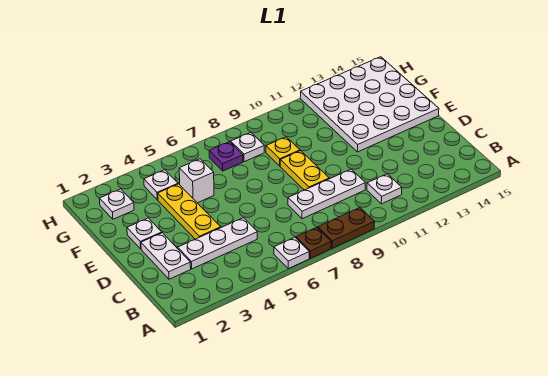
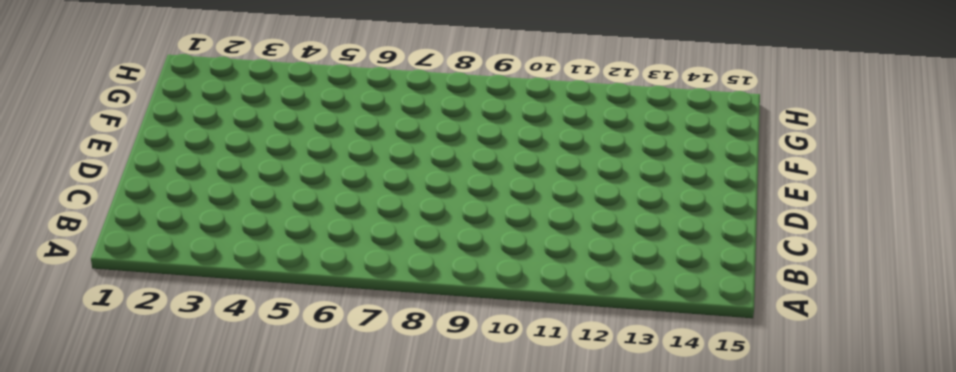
none -> white plate A6 level 1
none -> brown plate A7 level 1
none -> brown plate A8:A9 level 1

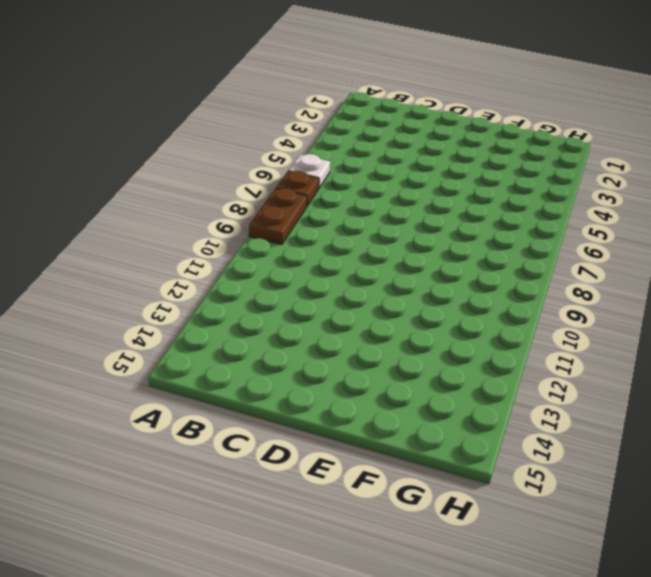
none -> white plate B11 level 1
none -> white plate C2:D2 level 1
none -> white plate C3:C5 level 1

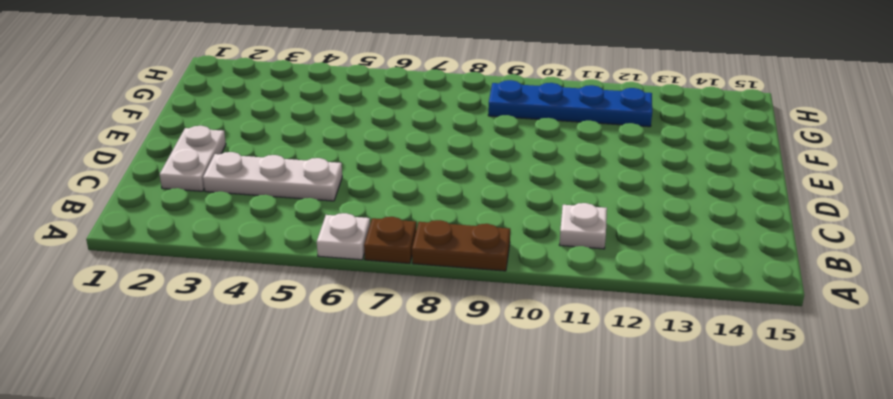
blue plate G9:G12 level 1 -> white plate E12:H15 level 1
none -> white plate C8:C10 level 1
none -> yellow plate D4:F4 level 1
none -> yellow plate D9:E9 level 1

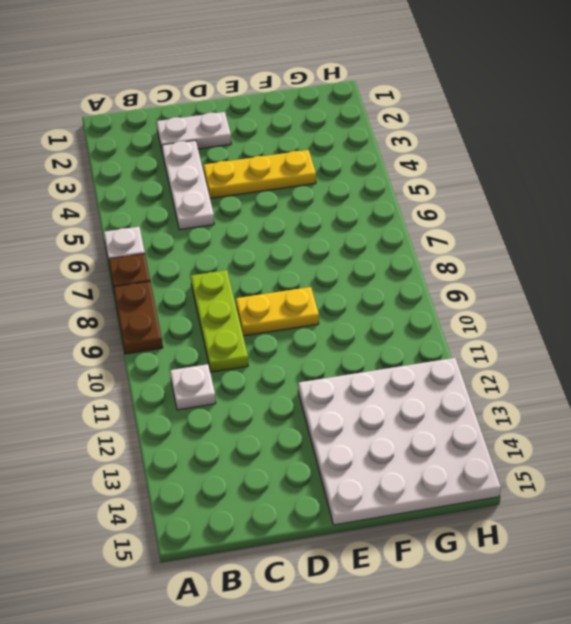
lime plate C8:C10 level 1 -> white plate C8:C10 level 1
none -> white plate E2 level 1
none -> white brick F5 level 1
none -> yellow plate F9 level 1

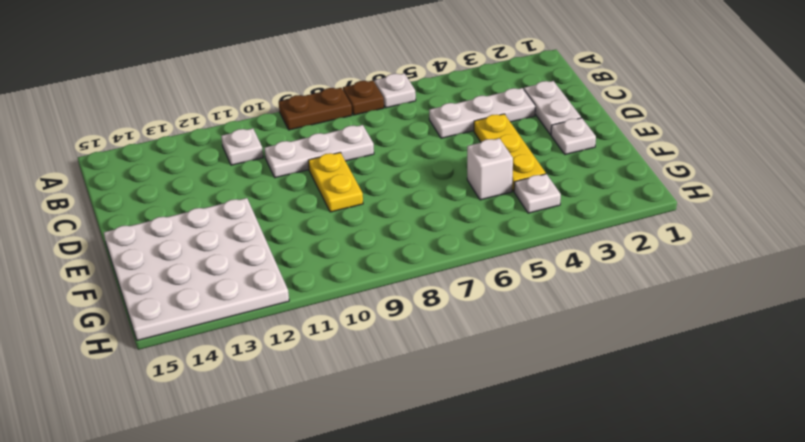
none -> yellow plate F9 level 1
none -> white plate G2 level 1
none -> purple plate G7 level 1

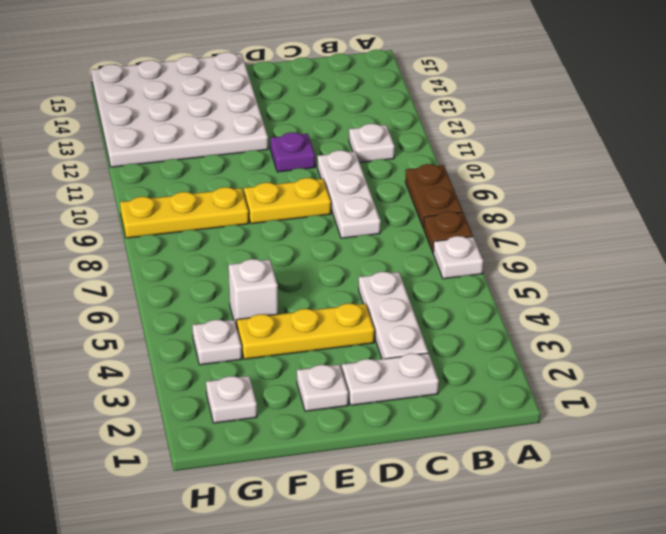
purple plate D11 level 1 -> purple plate G7 level 1
yellow plate F9:H9 level 1 -> yellow plate F9 level 1
none -> white plate G8 level 1

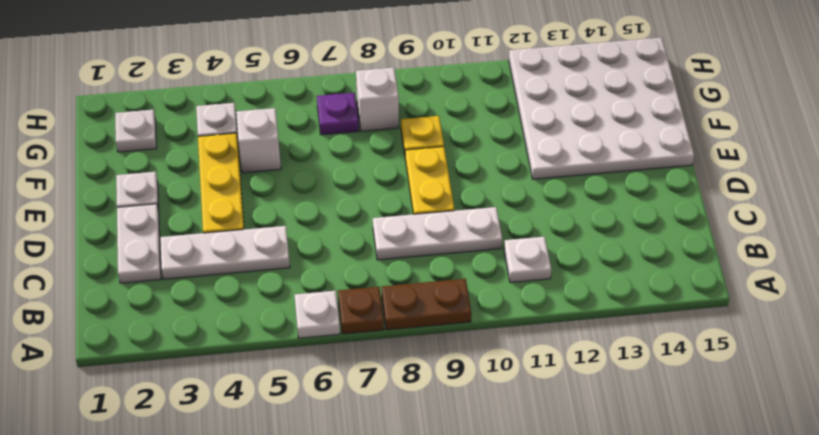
white brick G8 level 1 -> white plate G8 level 1

